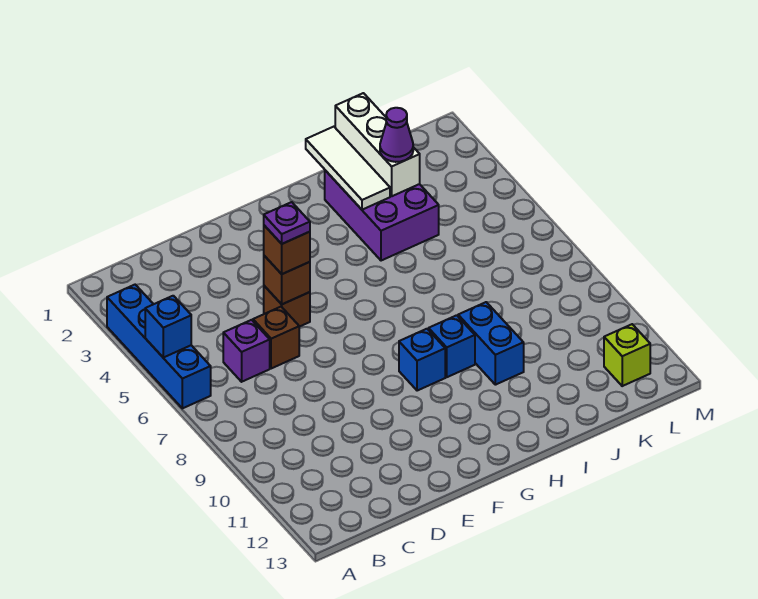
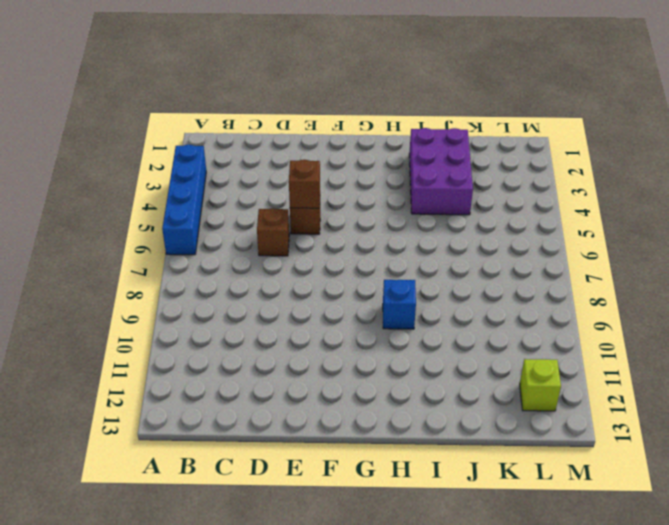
none -> purple brick C6 level 1
none -> blue brick G9 level 1
none -> blue brick I9:I10 level 1

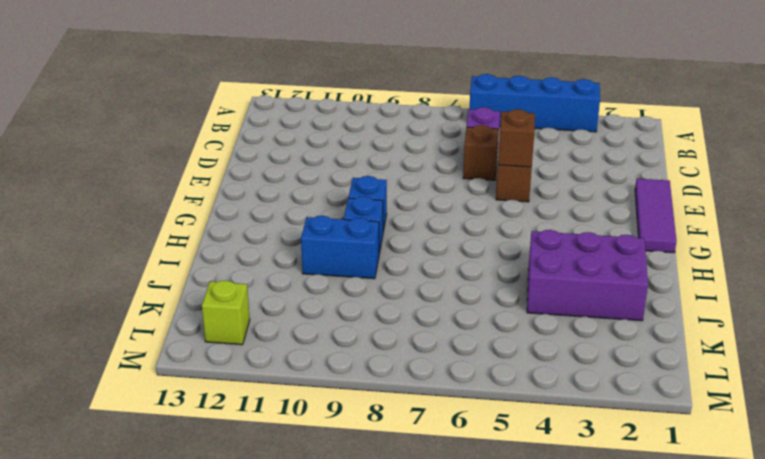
purple tile E1:G1 level 1 -> none
none -> blue brick A5 level 2
none -> white tile I1:I3 level 2
none -> white brick J1:J3 level 2

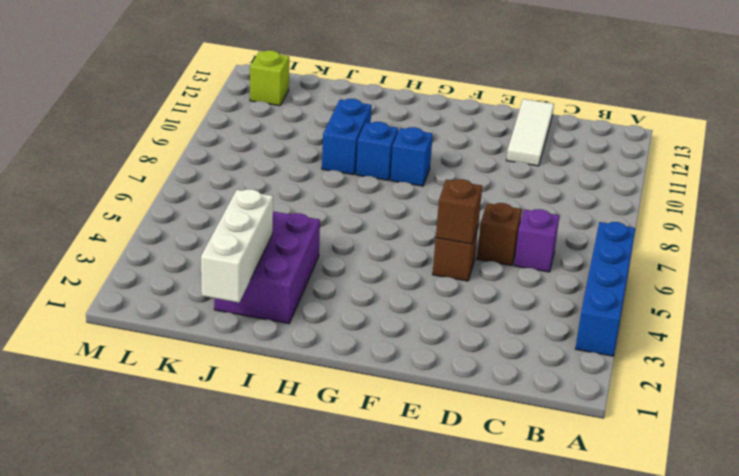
white tile D11:D13 level 1 -> white tile I1:I3 level 2
none -> blue brick A5 level 2
none -> brown brick E5 level 3
none -> purple cone J3 level 3

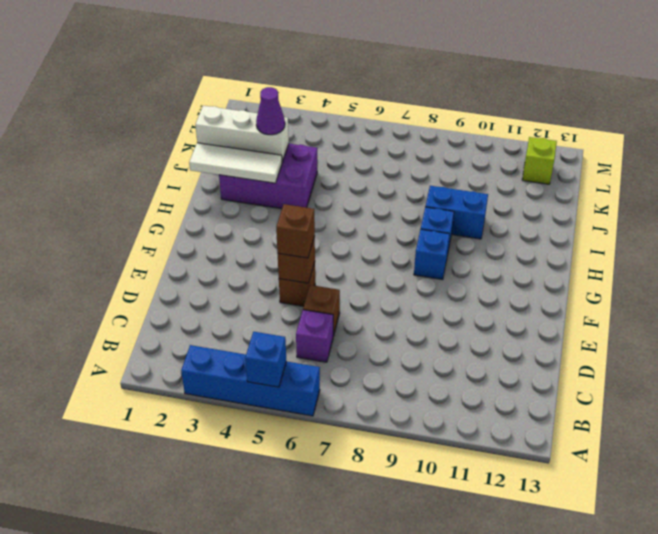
none -> purple plate E5 level 4

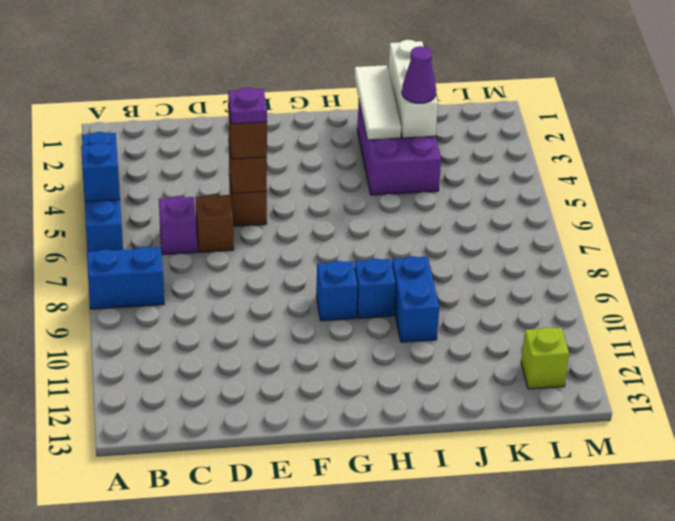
blue brick A8:B8 level 1 -> none

